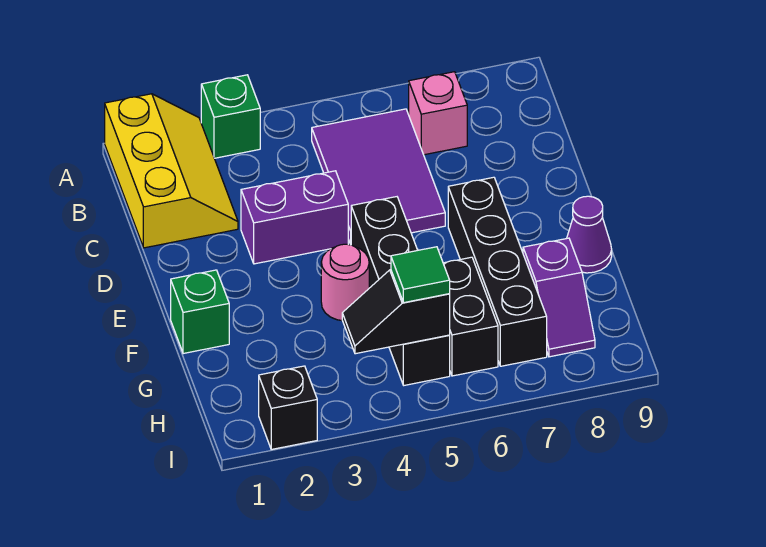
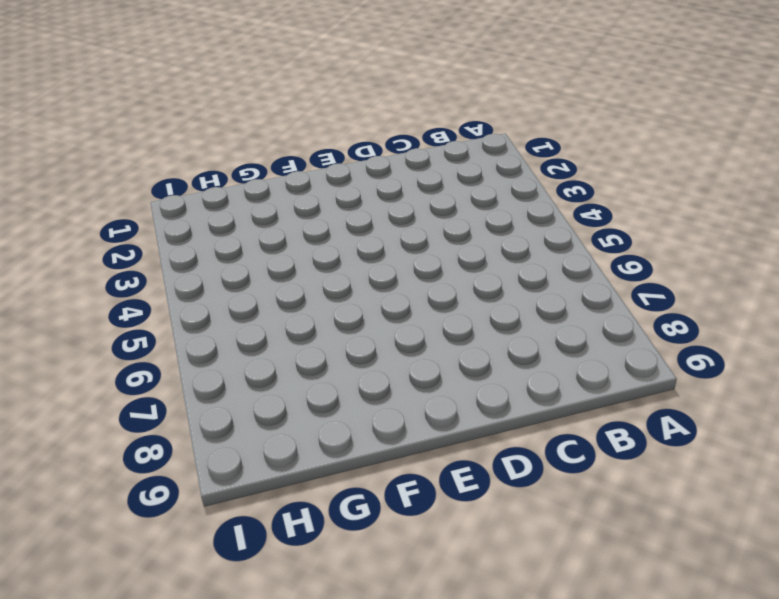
none -> yellow slope A1:C2 level 1 top 1
none -> green brick A3 level 1
none -> purple tile B5:D6 level 1

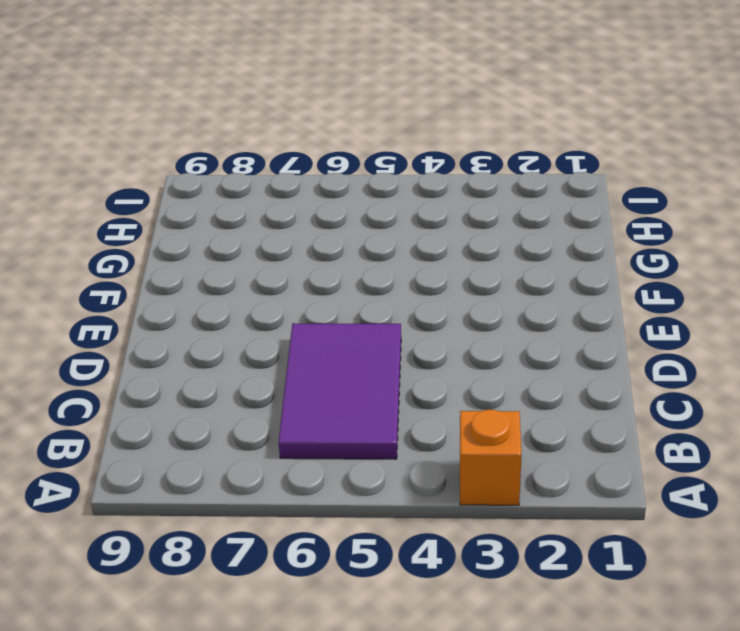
orange brick A3 level 1 -> green brick A3 level 1
none -> yellow slope A1:C2 level 1 top 1
none -> pink brick B7 level 1
none -> purple brick D3:D4 level 1

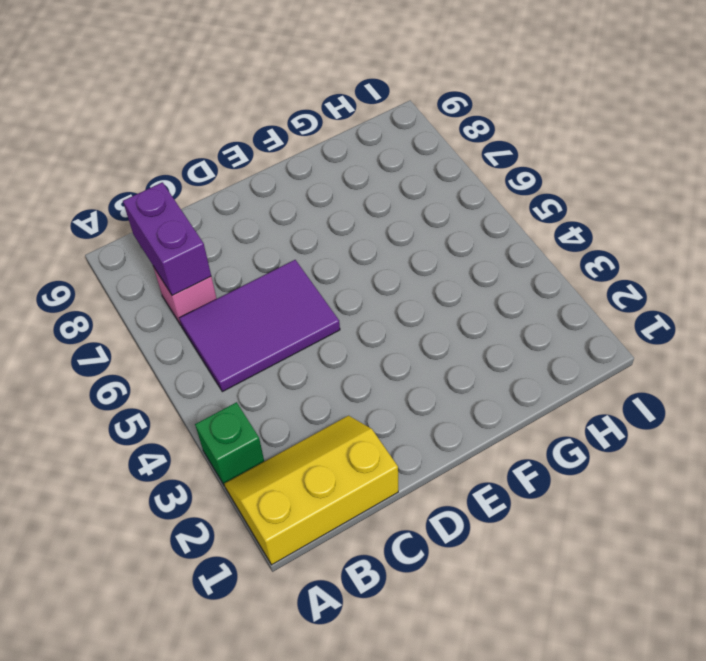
purple brick B7:B8 level 2 -> purple brick D3:D4 level 1
none -> black brick E5:H5 level 1
none -> black brick E7:H7 level 1
none -> green brick F1 level 1

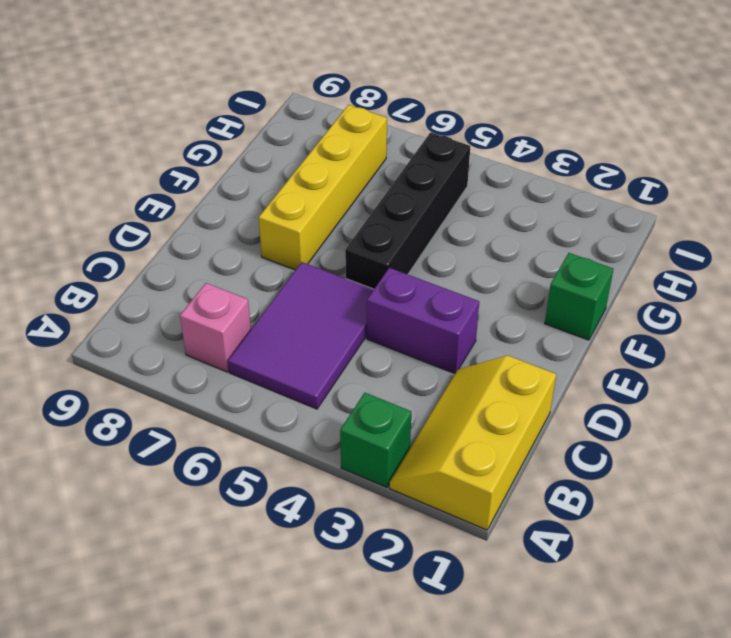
yellow brick E7:H7 level 1 -> black brick E7:H7 level 1
none -> pink round brick F4 level 1
none -> purple cone F9 level 1
none -> black brick G6:H6 level 1

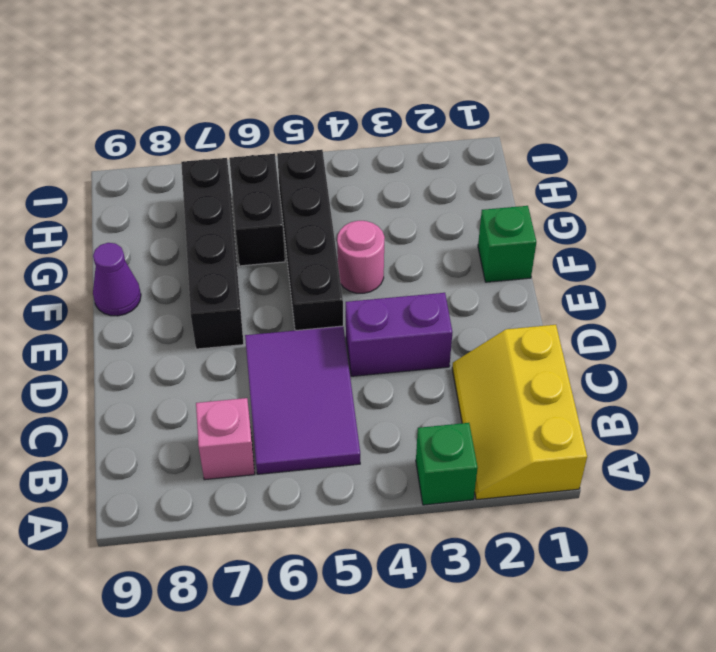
none -> purple slope G8:H8 level 1 top G
none -> black brick I2 level 1
none -> black slope H4:H5 level 2 top 5

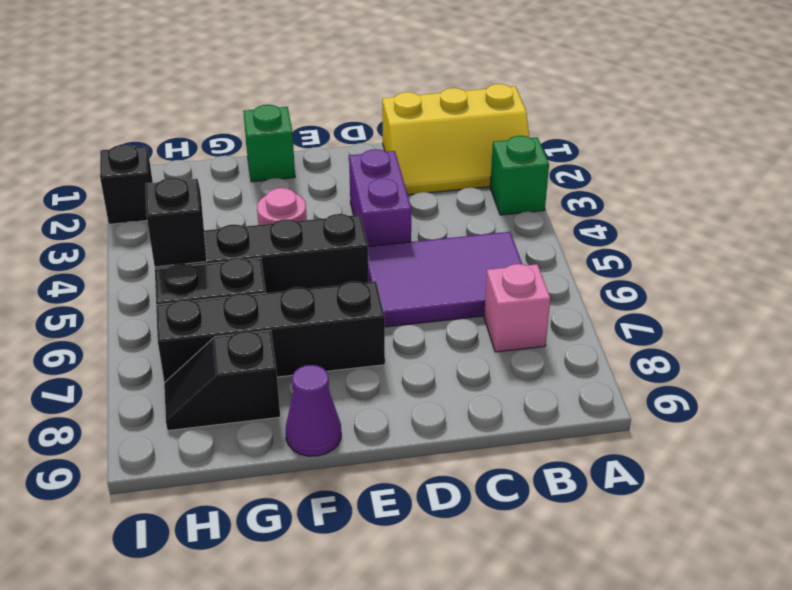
black slope G8:H8 level 1 top G -> purple slope G8:H8 level 1 top G
none -> green tile H5 level 3

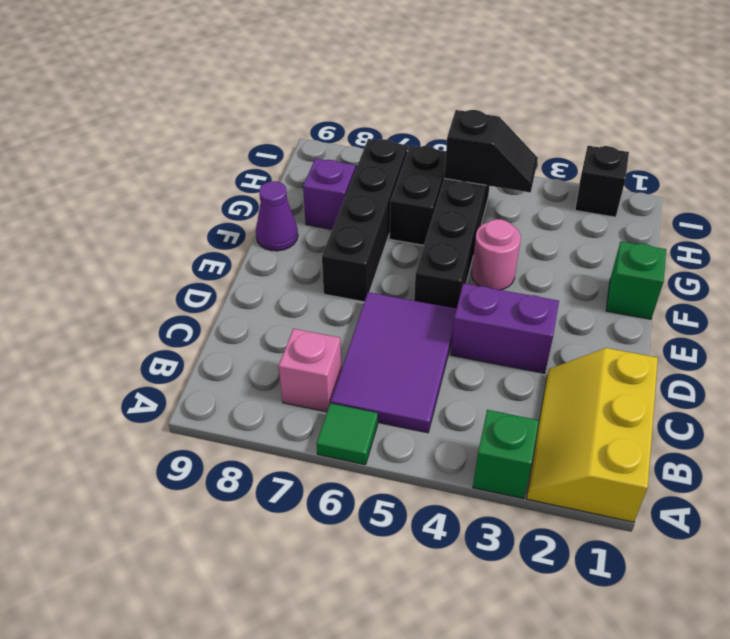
green tile A6 level 1 -> green tile H5 level 3

